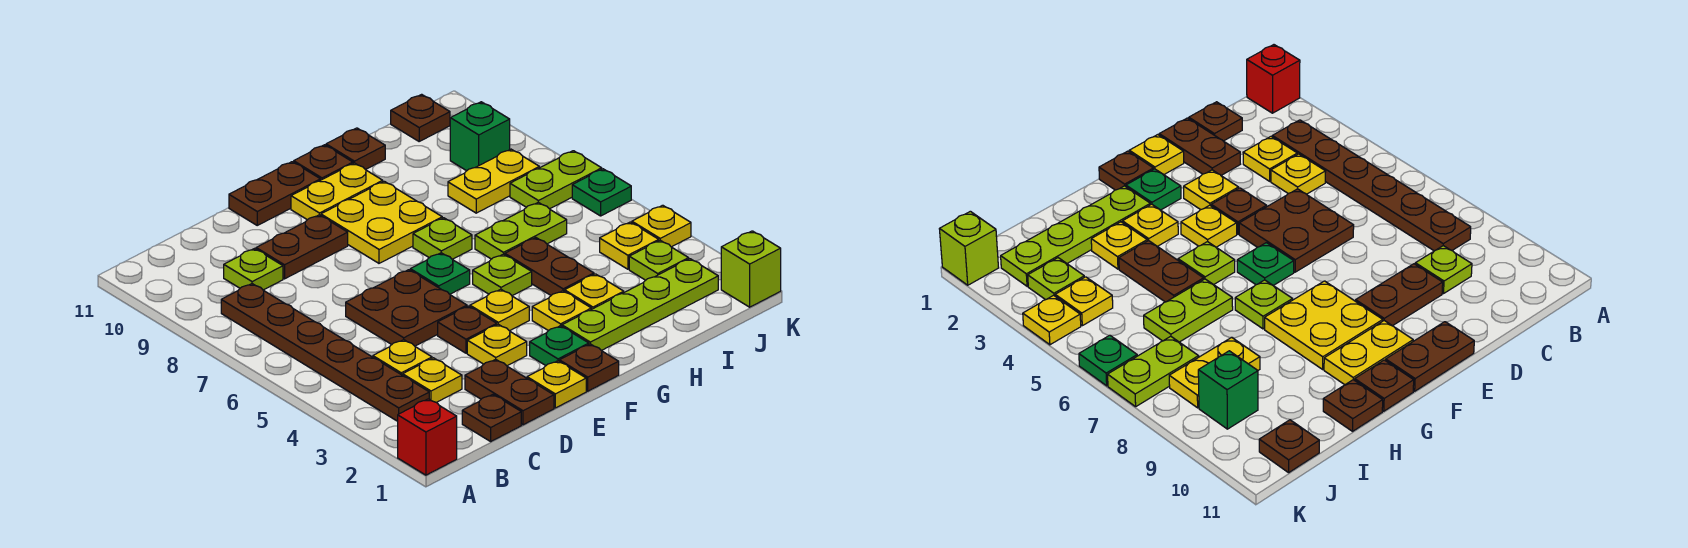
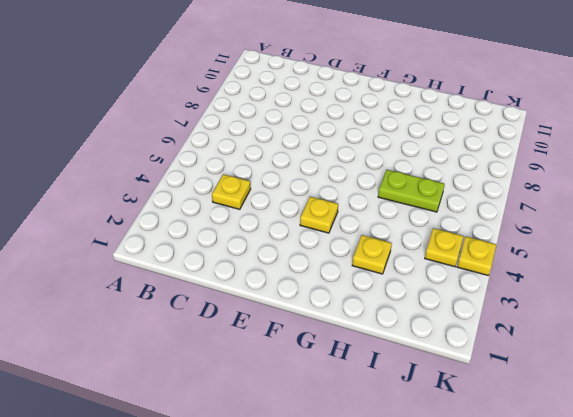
none -> red brick A1 level 1
none -> brown plate B3:B8 level 1
none -> brown plate C1 level 1
none -> yellow plate C3 level 1

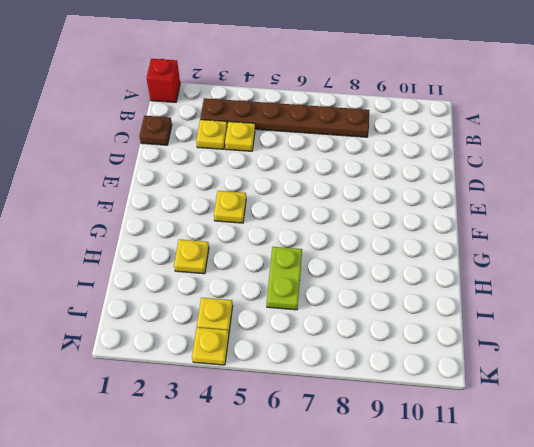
none -> lime plate C9 level 1
none -> brown plate D1:D2 level 1
none -> brown plate D5:E6 level 1
none -> brown plate D9:E9 level 1

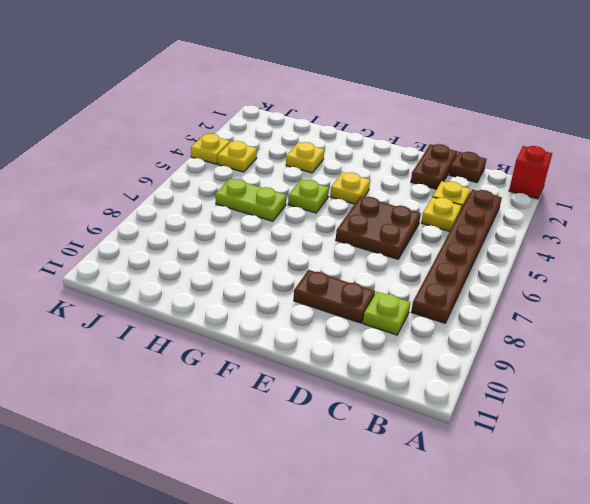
none -> yellow plate E1 level 1
none -> yellow plate E3 level 1
none -> brown plate E4 level 1
none -> brown plate E11:F11 level 1

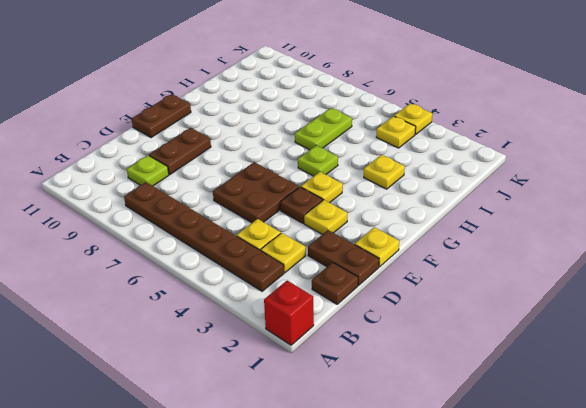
none -> brown plate F1 level 1
none -> green plate F2 level 1
none -> green plate F6 level 1
none -> yellow plate F8:G9 level 1

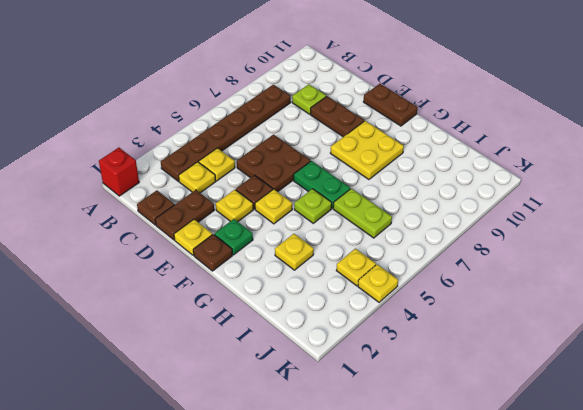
green plate F6:G6 level 1 -> green plate F6 level 1
none -> yellow plate F10:G10 level 1
none -> lime plate G2:J2 level 1
none -> yellow plate G3 level 1
none -> lime plate G7 level 1

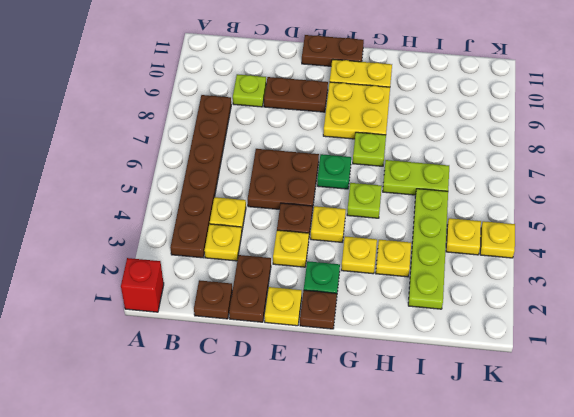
lime plate I2:I5 level 1 -> lime plate G2:J2 level 1
none -> brown plate G11 level 1
none -> brown plate H4:H5 level 1
none -> brown plate H11 level 1
none -> yellow plate I8:J8 level 1

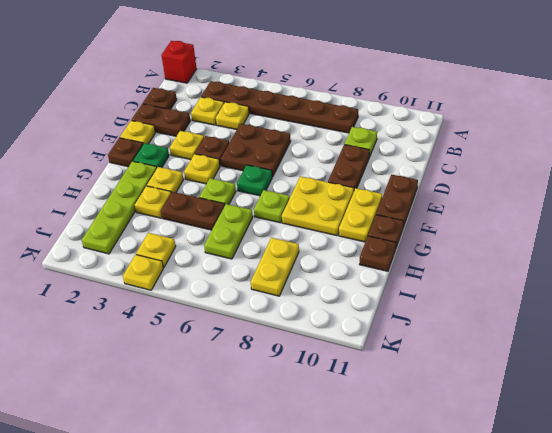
none -> lime plate J3 level 1
none -> lime plate J7:K7 level 1
none -> green brick J9 level 1
none -> brown plate J11 level 1

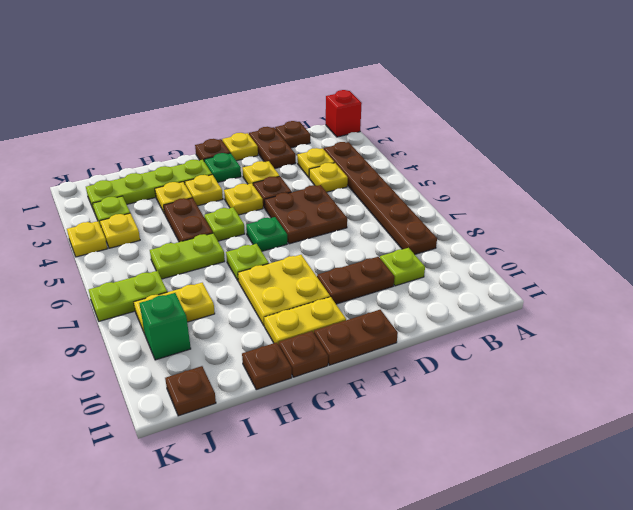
none -> lime brick K1 level 1
none -> green plate K6 level 1

